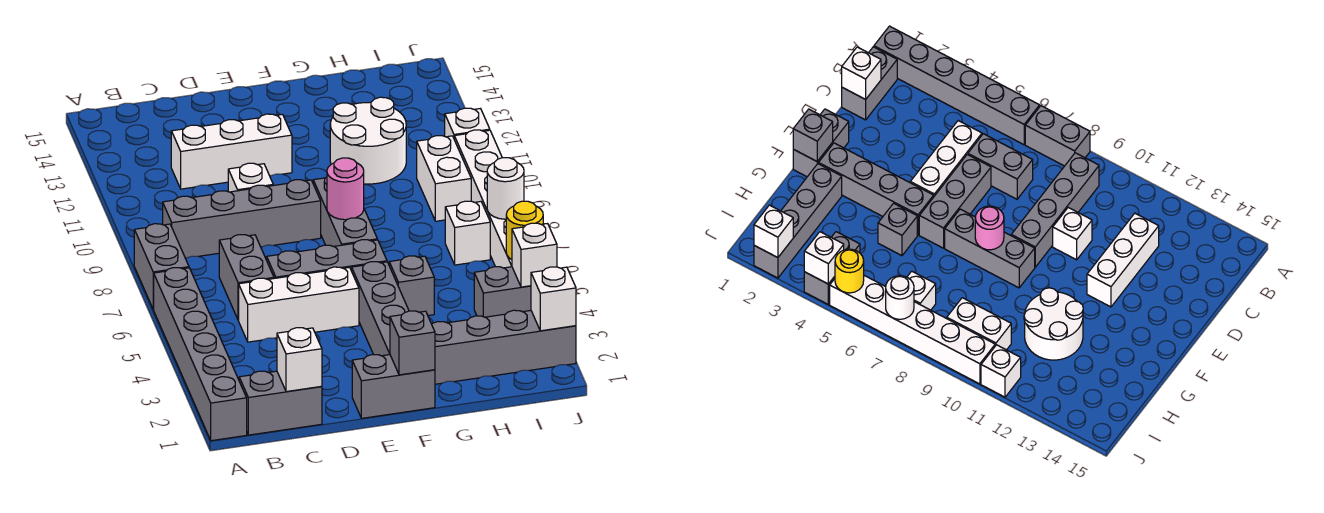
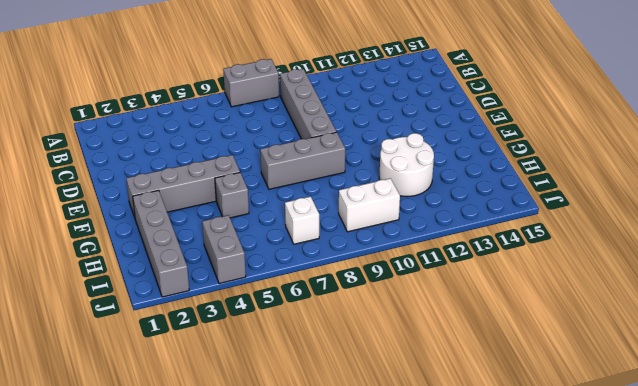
none -> grey brick A1:A6 level 1
none -> grey brick B1:C1 level 1
none -> white brick C5:E5 level 1

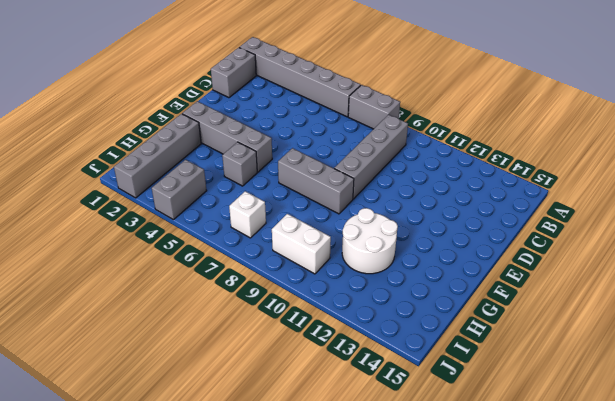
none -> white brick C5:E5 level 1
none -> grey brick C6:C7 level 1
none -> white brick C12:E12 level 1

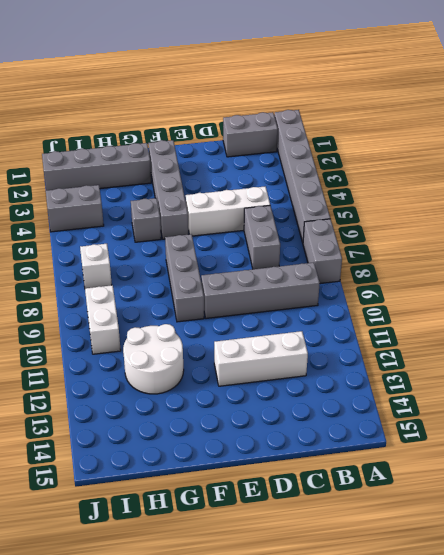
none -> grey brick D6:F6 level 1
none -> white brick D10 level 1
none -> grey brick E1:F1 level 1

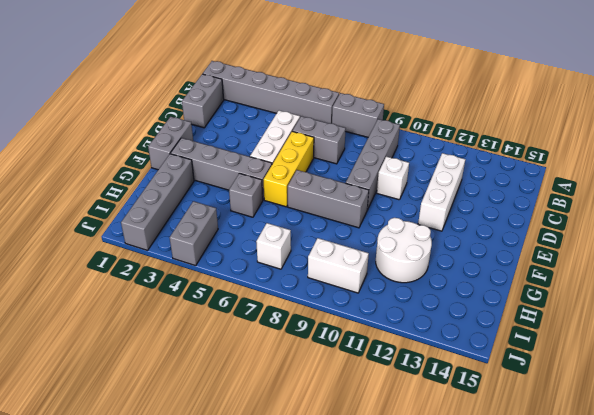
yellow brick D6:F6 level 1 -> grey brick D6:F6 level 1
none -> white brick J5:J10 level 1
none -> white brick J11 level 1
none -> white brick C1 level 2

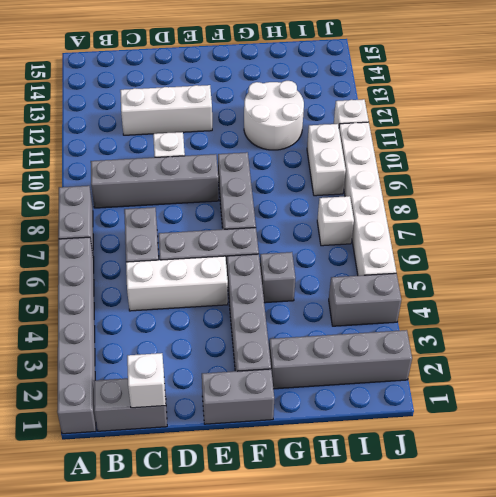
none -> grey brick F1 level 2
none -> pink round brick F8 level 2
none -> white brick J2 level 2

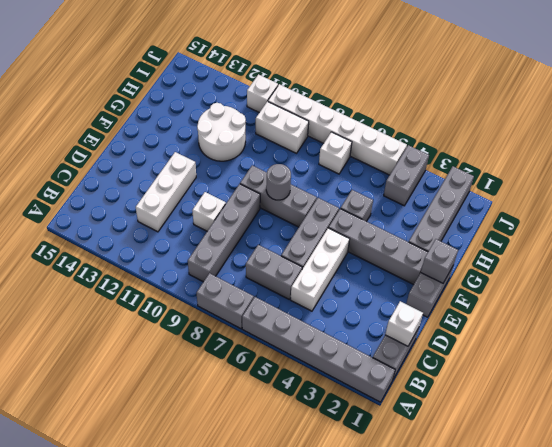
grey round brick F8 level 2 -> pink round brick F8 level 2
none -> white brick J2 level 2
none -> white brick J4 level 2
none -> yellow round brick J5 level 2

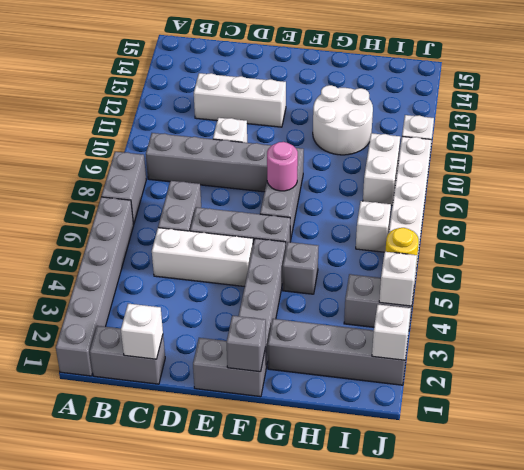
none -> white round brick J7 level 2

